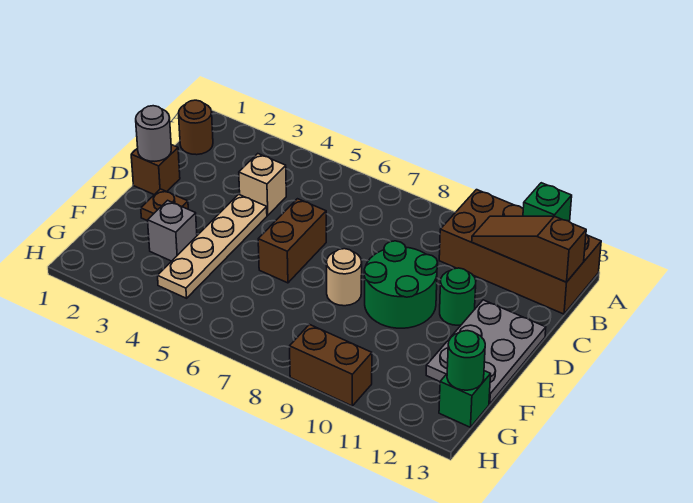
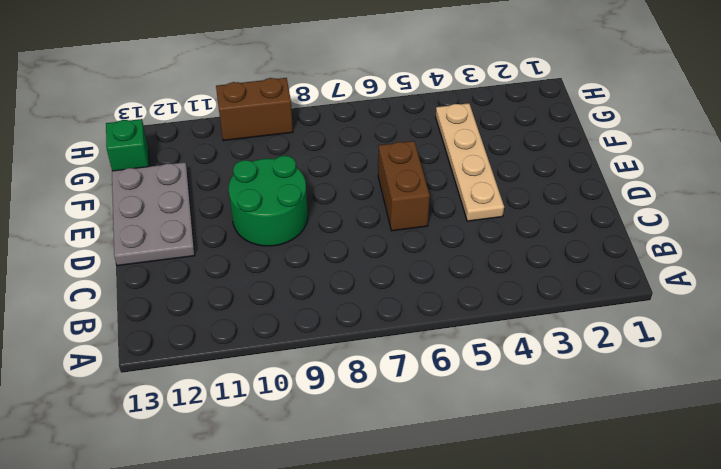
none -> brown brick A10:B13 level 1
none -> brown round brick B1 level 1
none -> tan brick C4 level 1

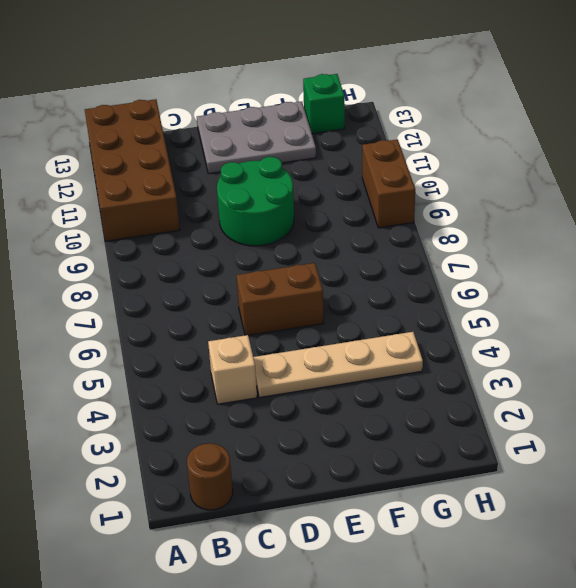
none -> brown brick D1 level 1
none -> green round brick D11 level 1
none -> brown plate E2 level 1

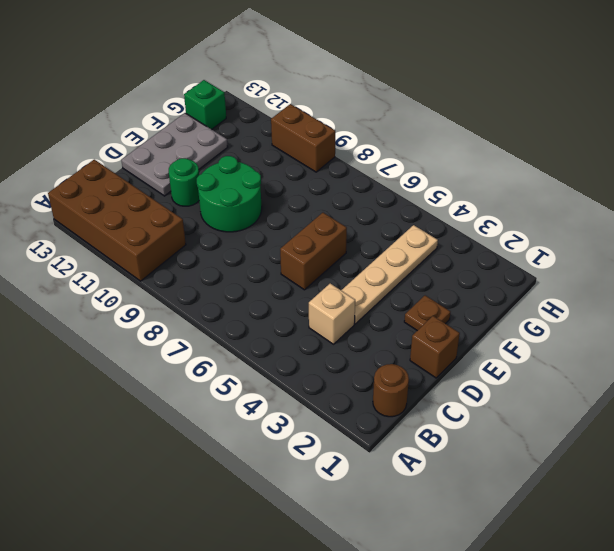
none -> tan round brick E8 level 1
none -> grey brick F3 level 1
none -> green brick A12 level 2

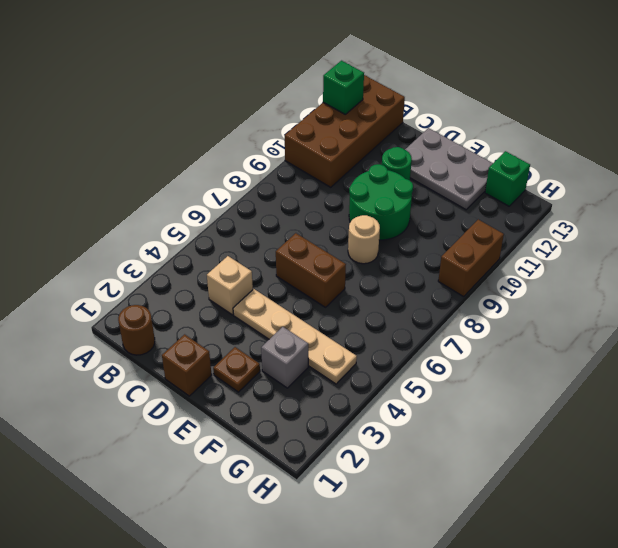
none -> brown slope B11:B13 level 2 top 13
none -> grey round brick D1 level 2
none -> green round brick G13 level 2

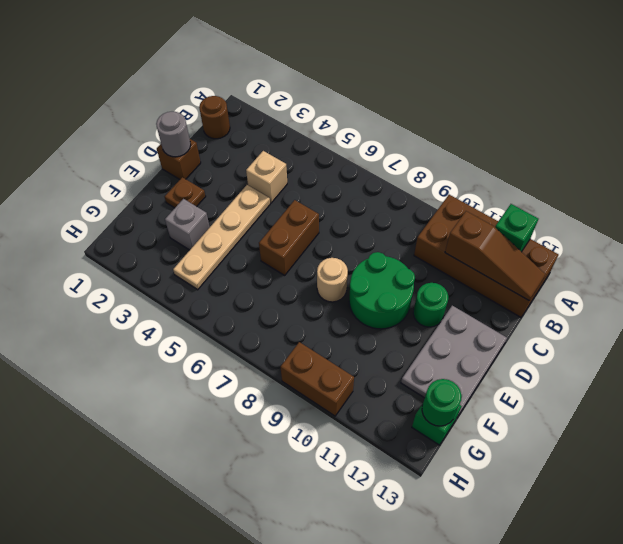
brown slope B11:B13 level 2 top 11 -> brown slope B11:B13 level 2 top 13

